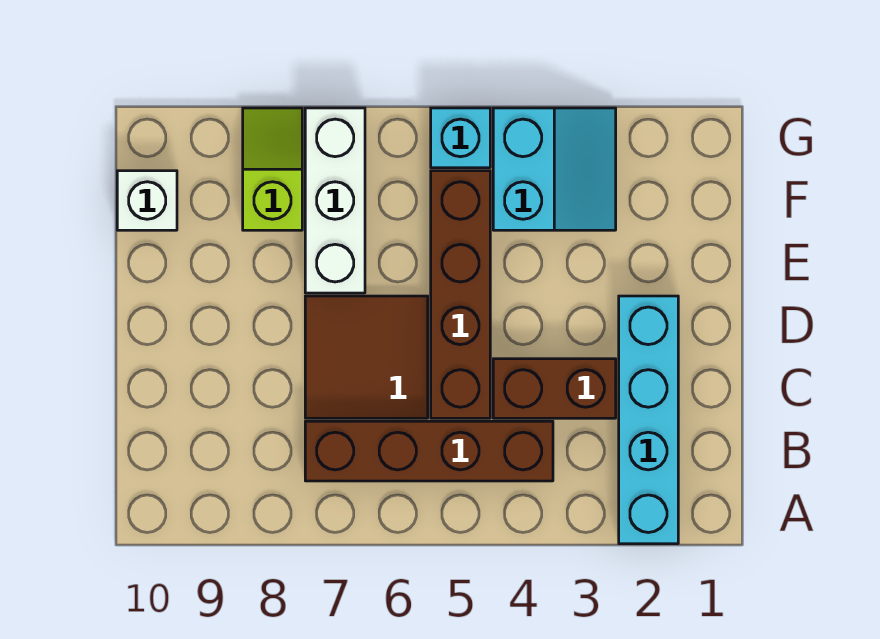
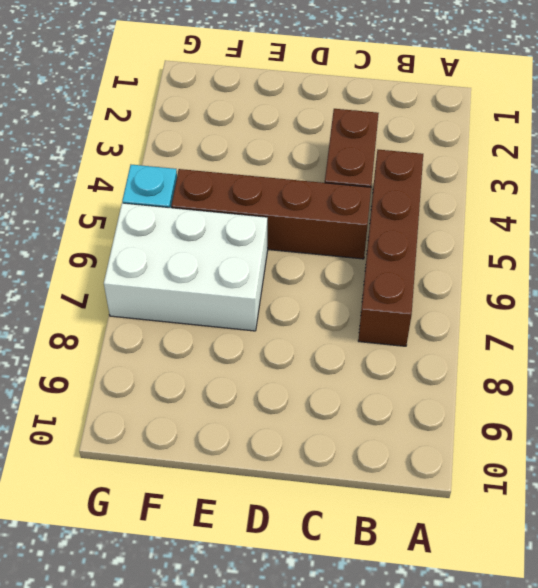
white brick E6:G7 level 1 -> white brick E7:G7 level 1
none -> cyan brick A2:D2 level 1
none -> brown tile C6:D7 level 1

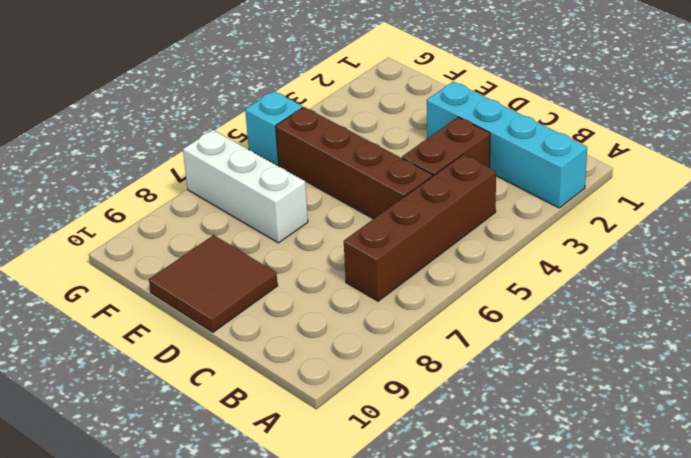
brown tile D9:E10 level 1 -> brown tile C6:D7 level 1
none -> cyan slope F3:G4 level 1 top 4
none -> lime slope F8:G8 level 1 top F

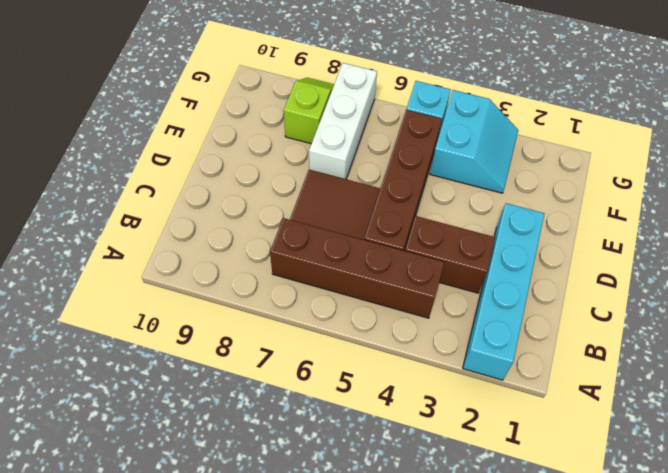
none -> white brick F10 level 1

